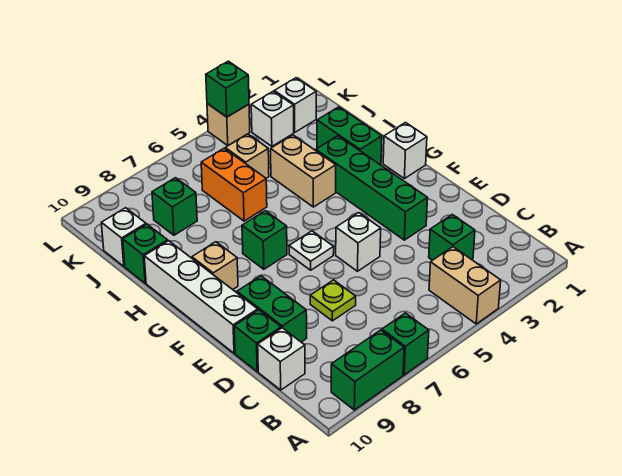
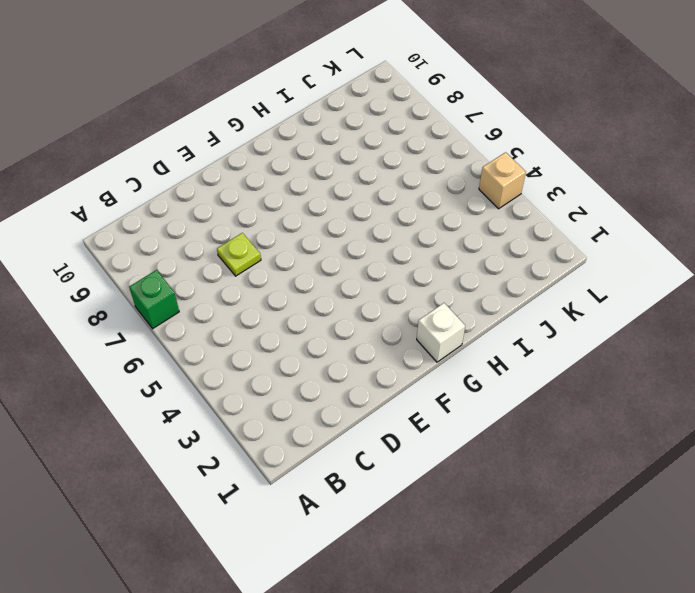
none -> tan brick A4:B4 level 1
none -> green brick A8:A9 level 1
none -> green brick C3 level 1

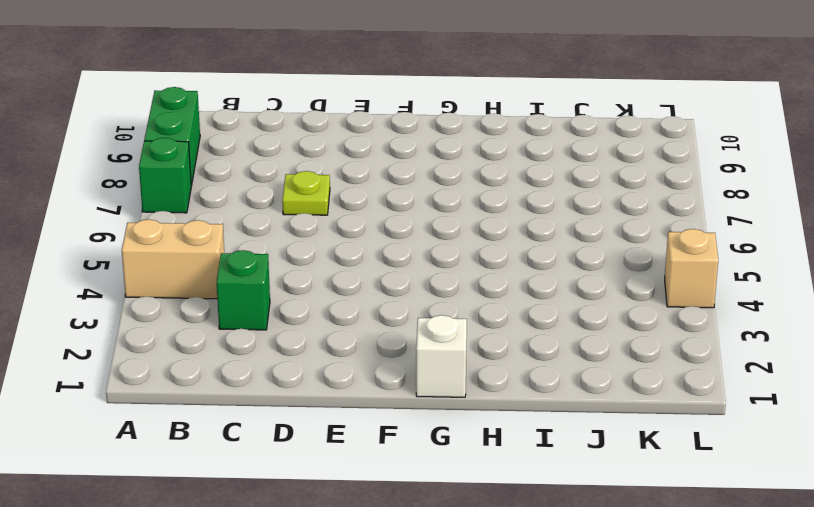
none -> white brick C10 level 1
none -> green brick D9:E9 level 1
none -> green brick D10 level 1

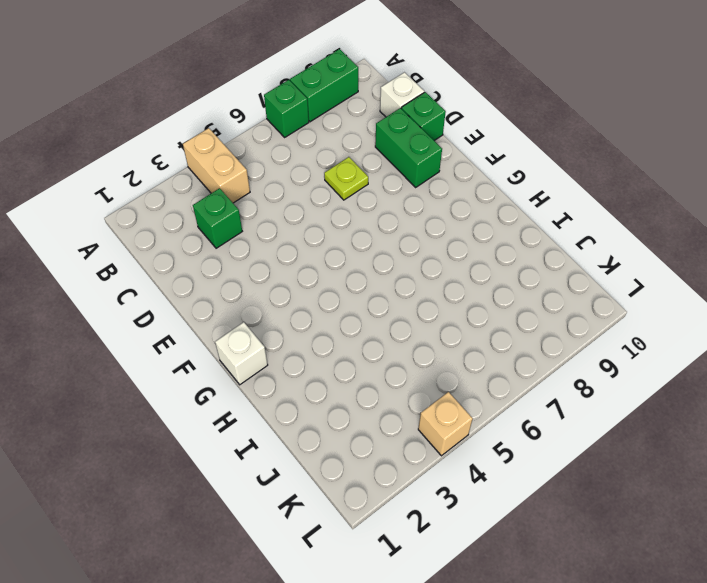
none -> green brick E3:H3 level 1
none -> white brick E5 level 1
none -> white brick E10:H10 level 1

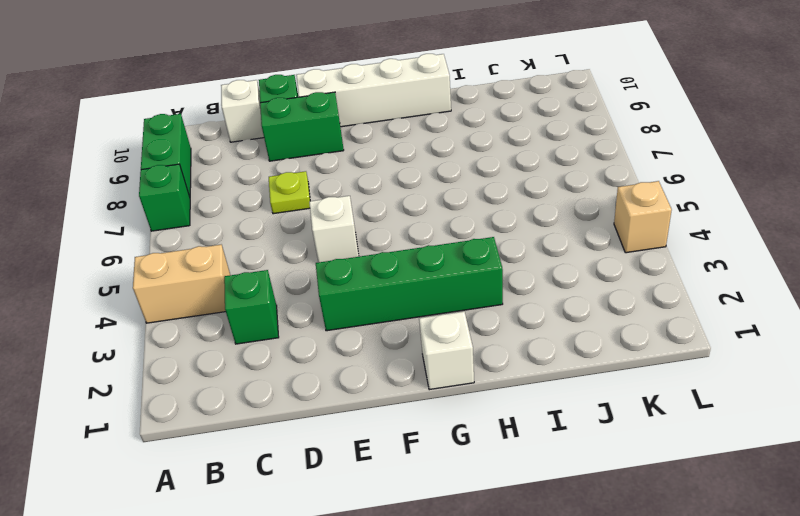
none -> white plate F6 level 1
none -> green brick G7 level 1
none -> tan brick G9 level 1

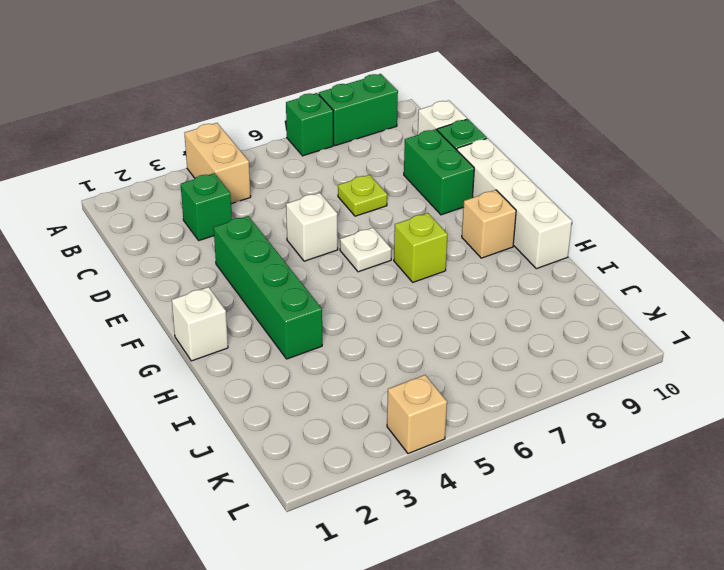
lime brick G7 level 1 -> green brick G7 level 1
none -> green brick H2:I2 level 1
none -> tan brick H4:I4 level 1
none -> orange brick I6:J6 level 1

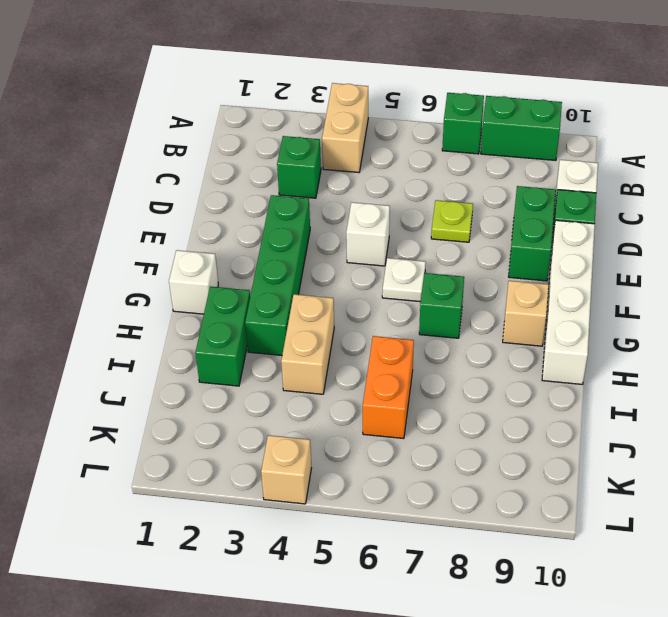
none -> green brick I10 level 1
none -> tan brick J5 level 1
none -> green brick J8 level 1

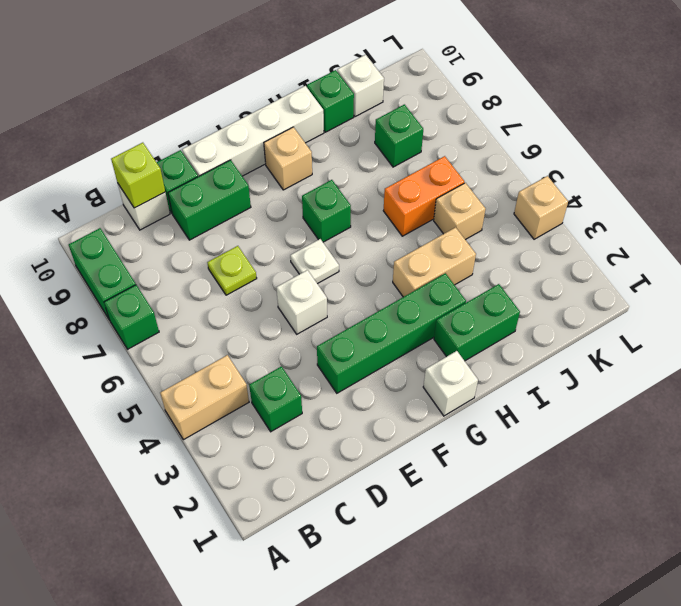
lime brick C10 level 2 -> none
none -> white brick K2 level 1
none -> white brick K3 level 1
none -> green brick L4 level 2

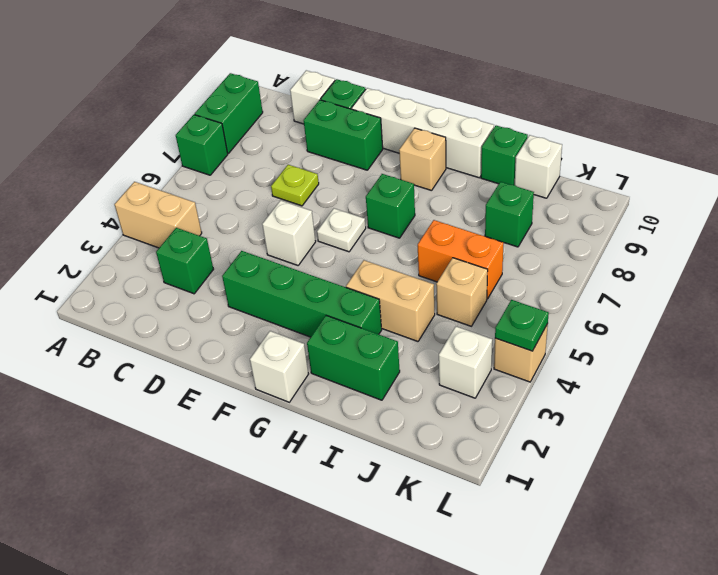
green plate L4 level 2 -> green brick L4 level 2
none -> white brick K2 level 1

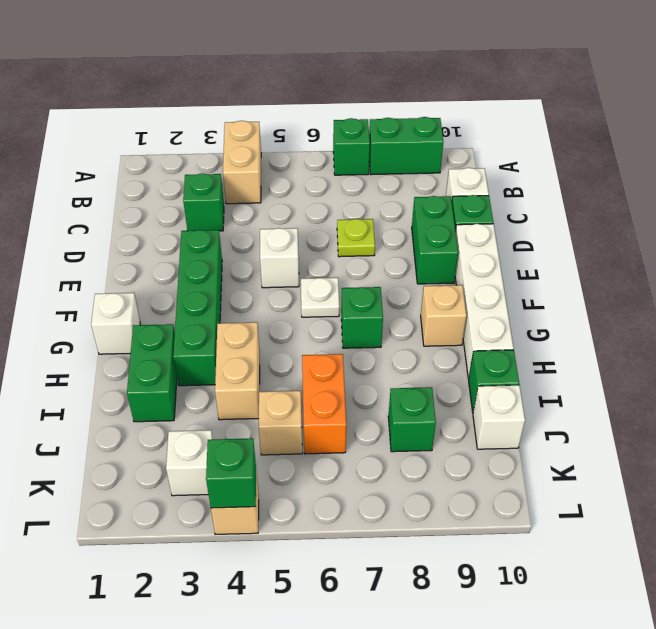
none -> white brick K2 level 1

